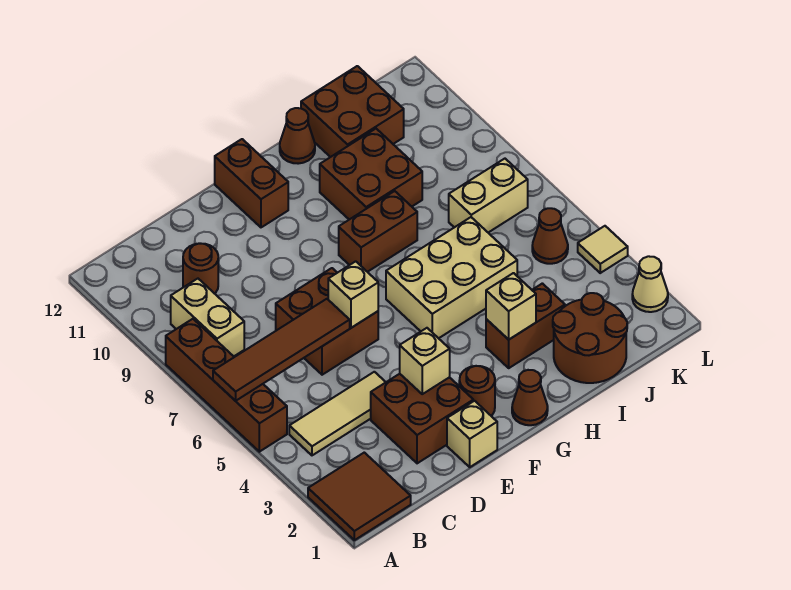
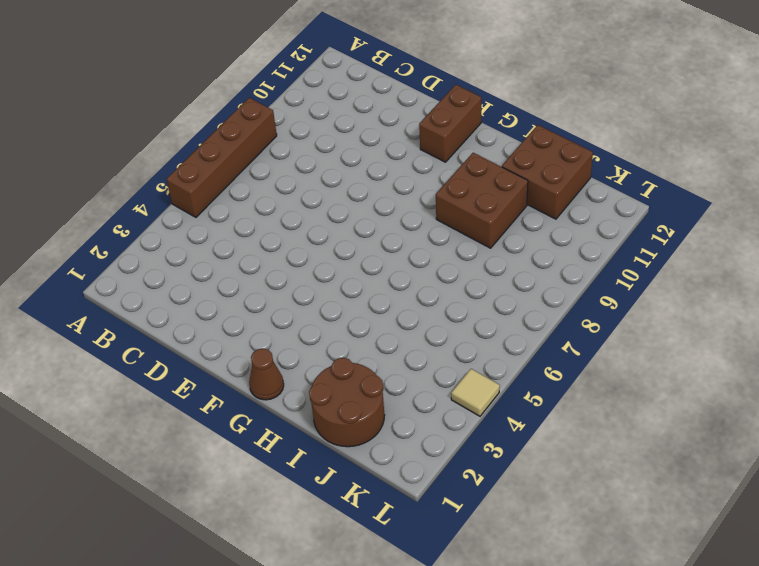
none -> brown tile A1:B2 level 1
none -> tan tile B4:D4 level 1
none -> tan brick B8:B9 level 1

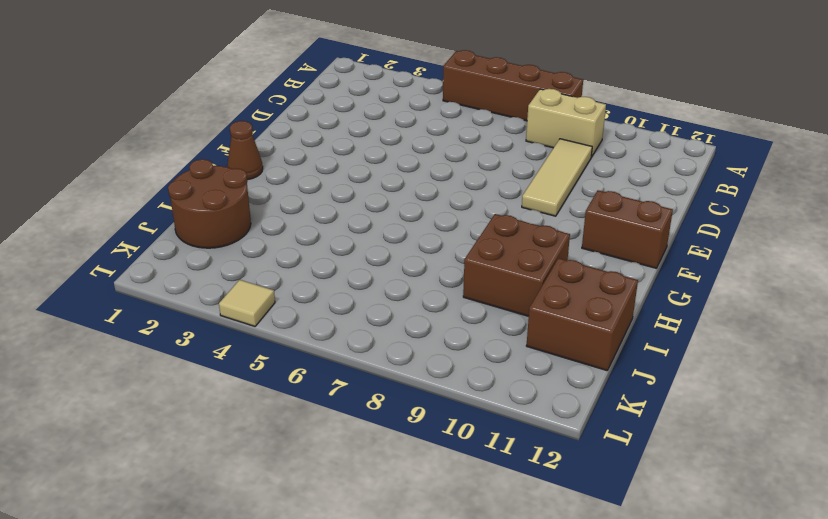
tan tile C9:E9 level 1 -> tan tile B4:D4 level 1
none -> brown tile A1:B2 level 1
none -> brown round brick C10 level 1
none -> brown brick D2:E3 level 1

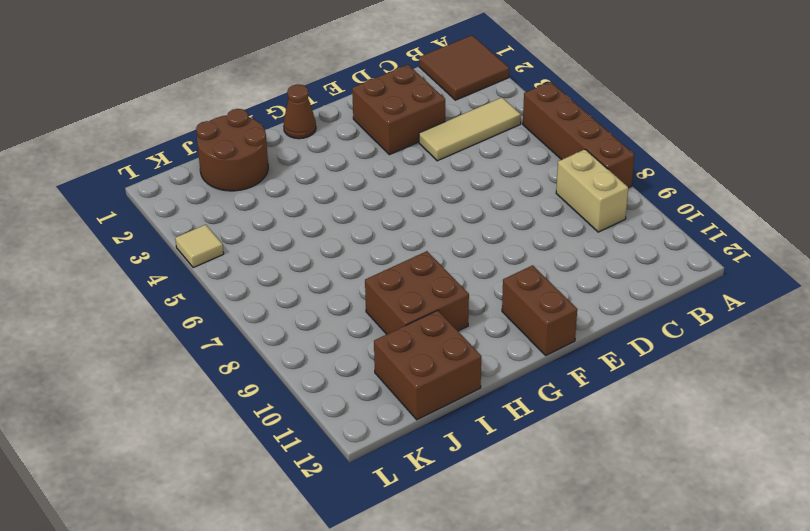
none -> brown round brick C10 level 1
none -> brown brick D6:E7 level 1
none -> tan brick E1 level 1

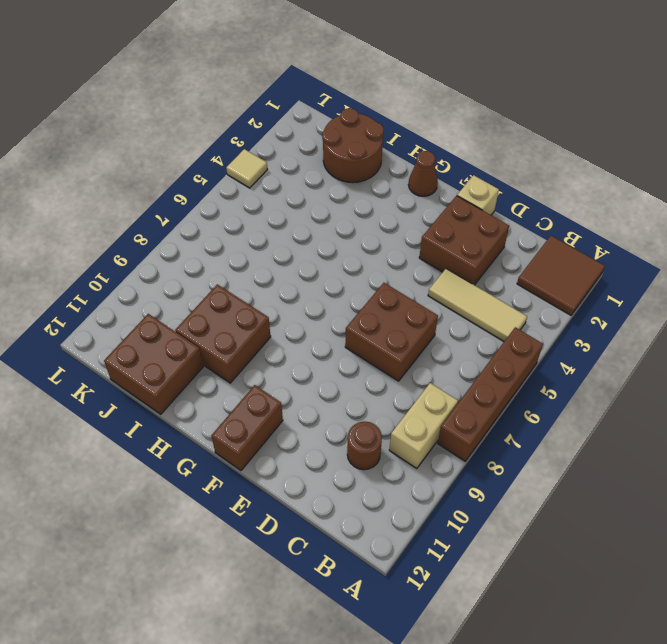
none -> brown round brick F2 level 1
none -> tan brick G5:I6 level 1
none -> brown brick G8:H8 level 1

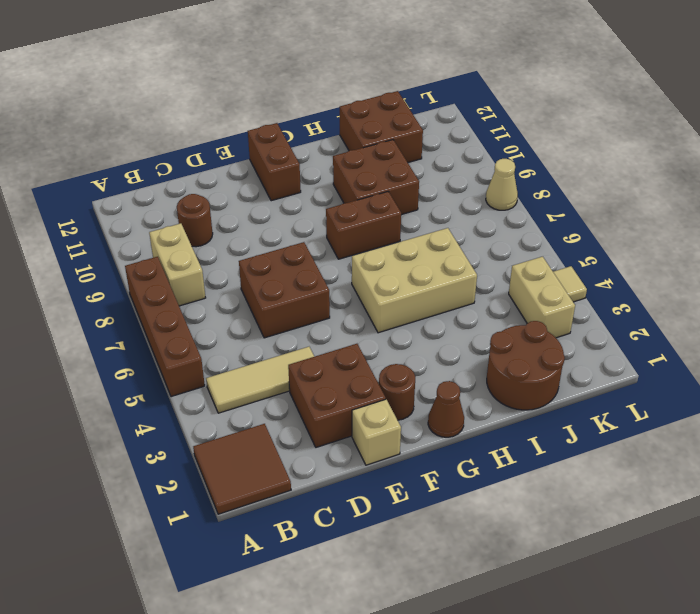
tan brick K3:K4 level 1 -> tan brick J7:K7 level 1
tan cone L8 level 1 -> tan cone L2 level 1
none -> brown brick H3:I3 level 1
none -> brown cone H12 level 1
none -> brown cone K5 level 1

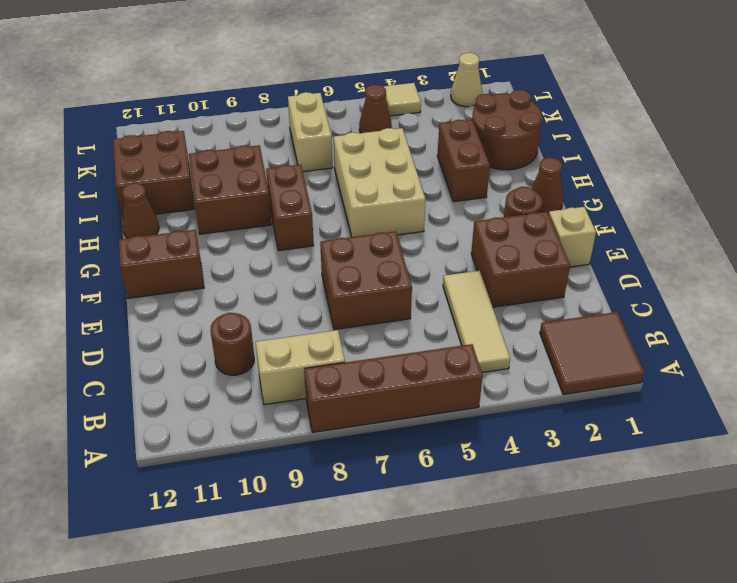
none -> brown tile A6:D6 level 2
none -> tan brick E3 level 2
none -> tan brick E6 level 2

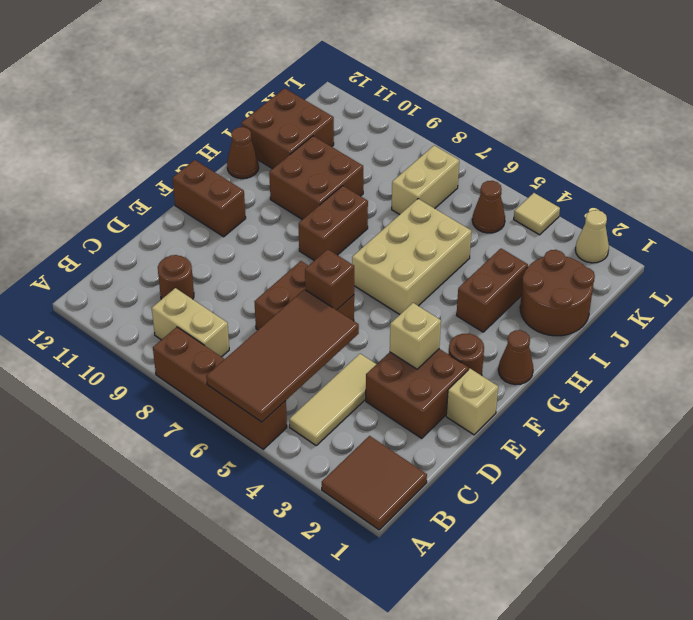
brown tile A5:D6 level 2 -> brown tile A6:D6 level 2
brown brick E6 level 2 -> tan brick E6 level 2
none -> tan brick H3 level 2

